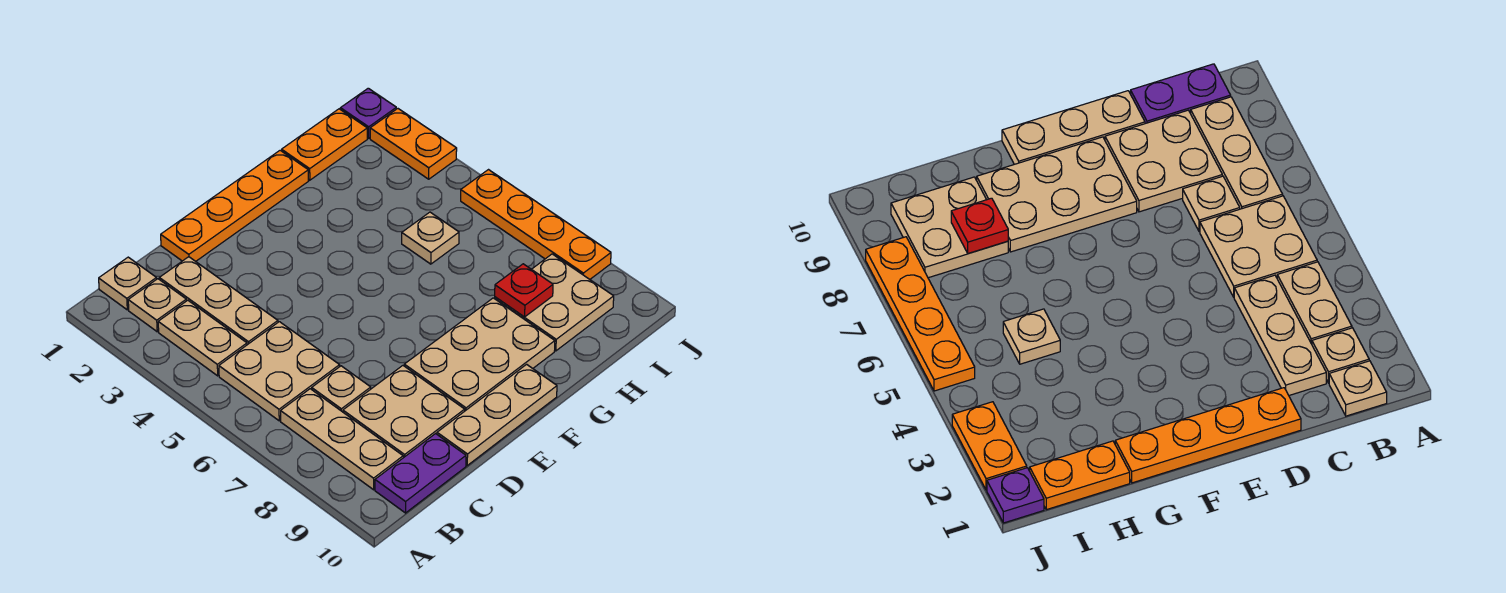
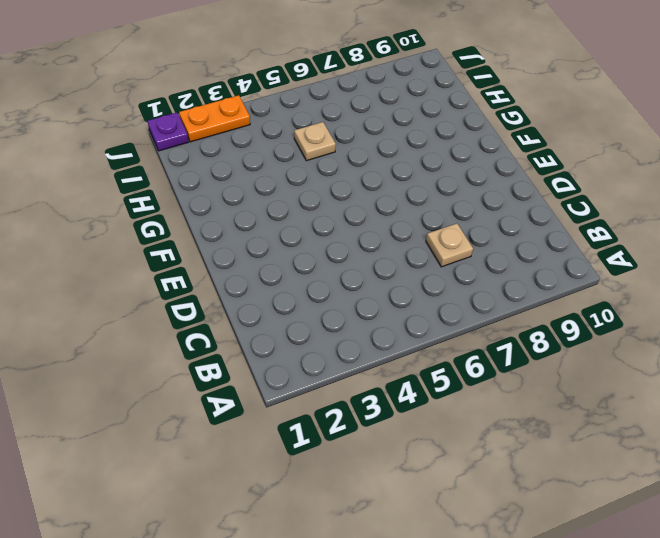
none -> tan plate B1 level 1
none -> tan plate B2 level 1
none -> tan plate B3:B4 level 1

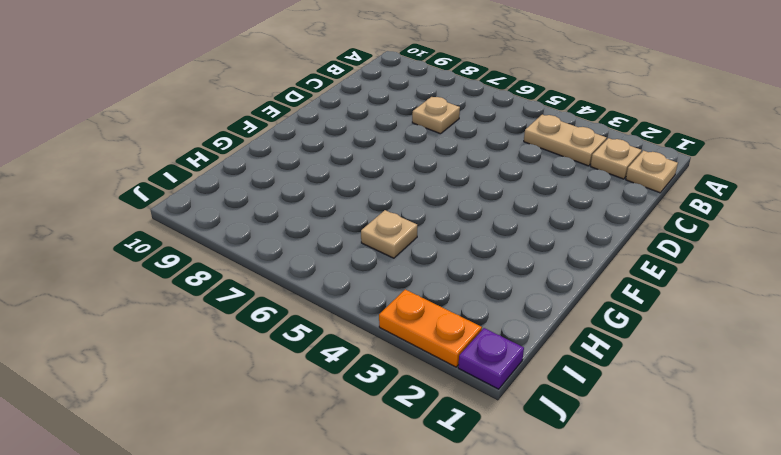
none -> tan plate B5:C6 level 1
none -> tan plate B7:B9 level 1
none -> purple plate B10:C10 level 1

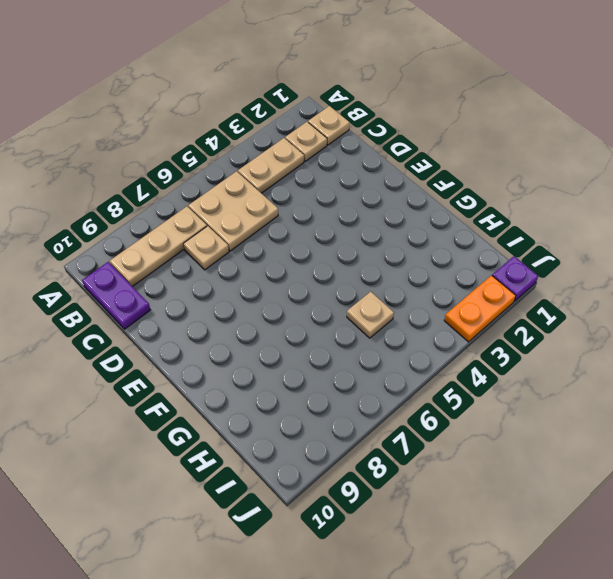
none -> tan plate C2:C4 level 1
none -> tan plate C8:D9 level 1
none -> orange plate D1:G1 level 1

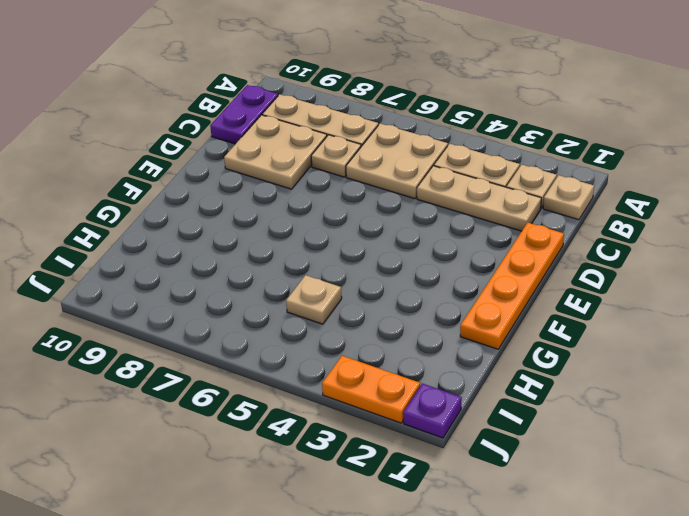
none -> tan plate D10:F10 level 1
none -> tan plate E8:G9 level 1
none -> orange plate H1:I1 level 1

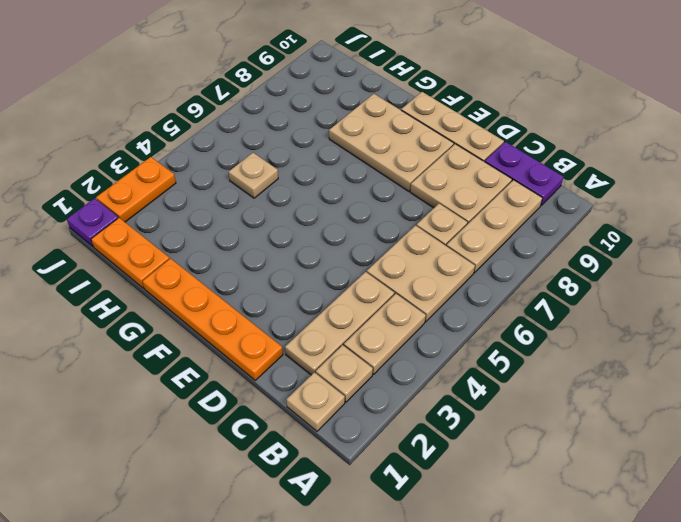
none -> tan plate H8:I9 level 1
none -> orange plate J5:J8 level 1
none -> red plate H8 level 2

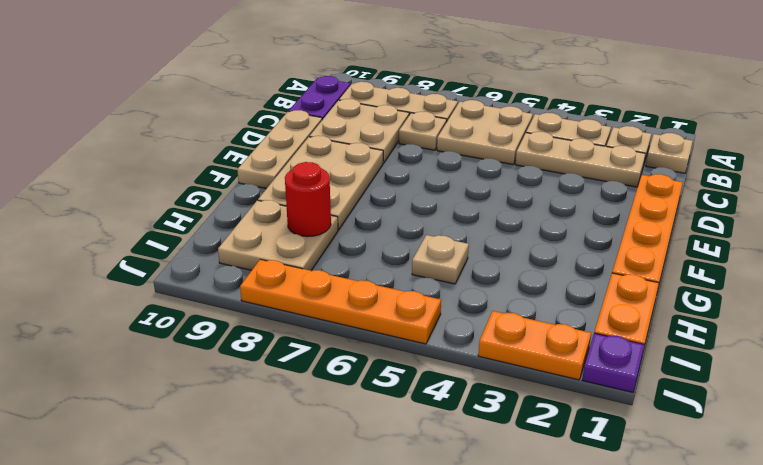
red round brick H8 level 2 -> red plate H8 level 2

